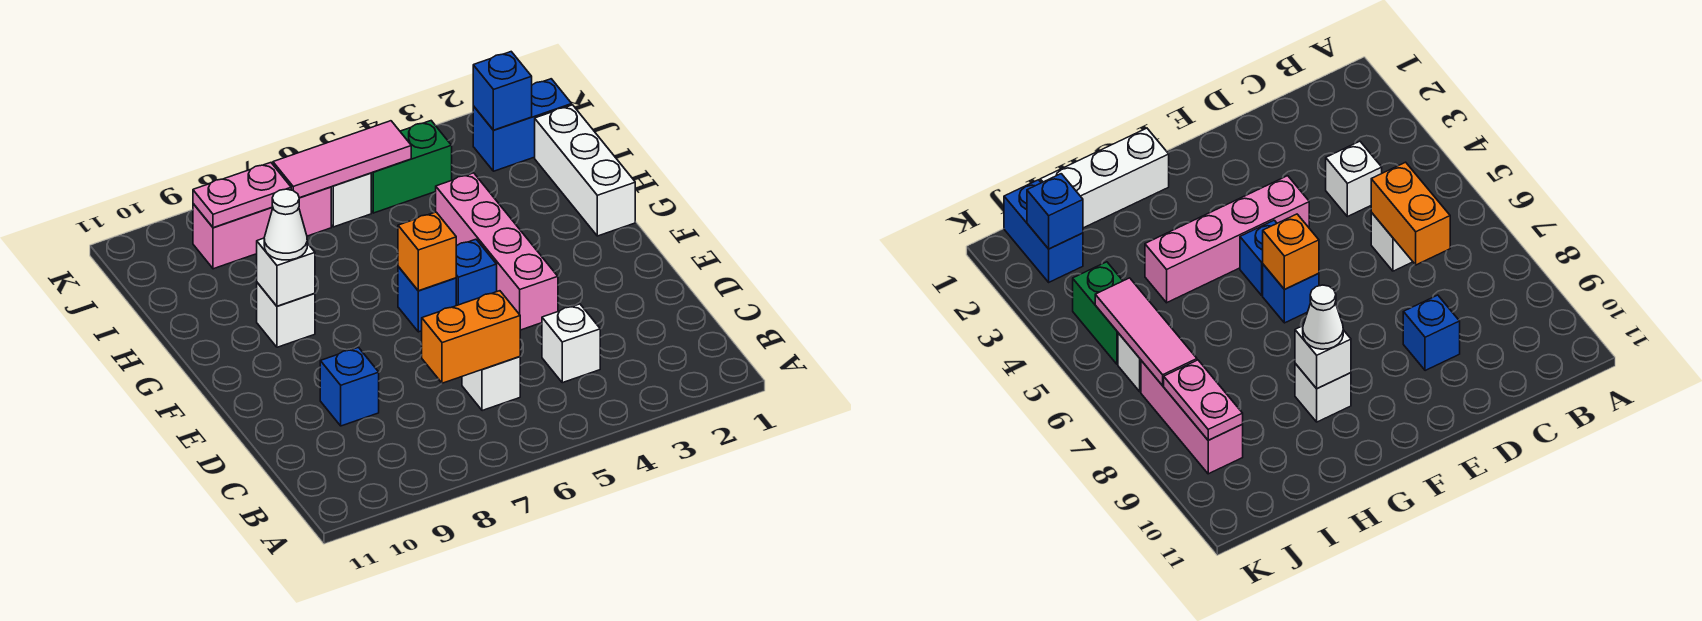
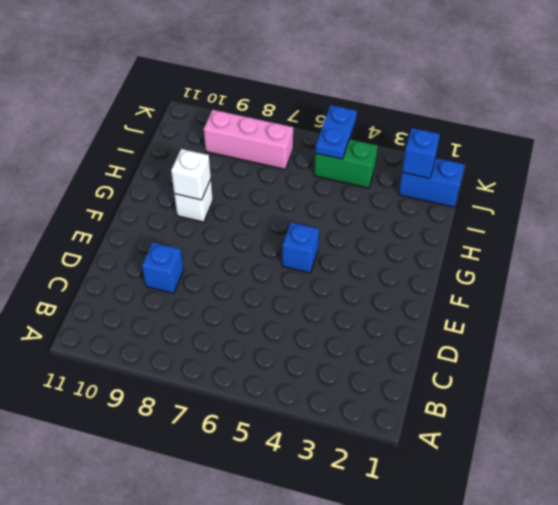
blue plate J5:K5 level 2 -> pink tile J5:J7 level 2
none -> white brick C4 level 1
none -> white brick C6 level 1
none -> pink brick E4:H4 level 1

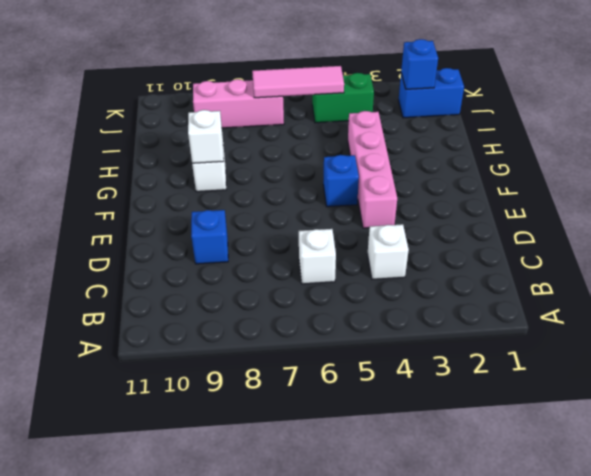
none -> blue brick F6 level 1
none -> white brick G1:I1 level 1
none -> white brick J6 level 1

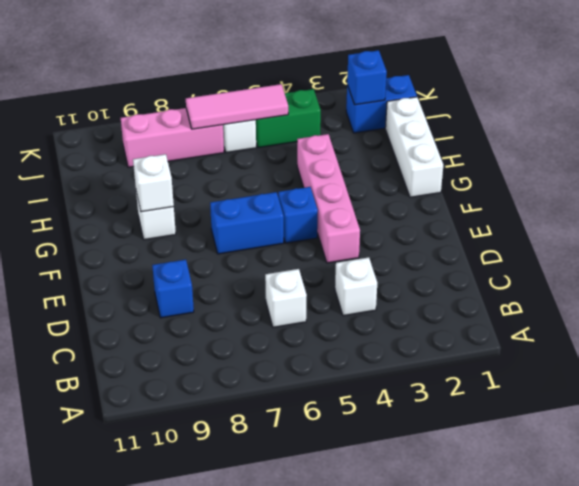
blue brick F6:F7 level 1 -> blue brick F6 level 1
none -> orange brick C6:C7 level 2
none -> orange brick F6 level 2
none -> pink plate J8:J9 level 2

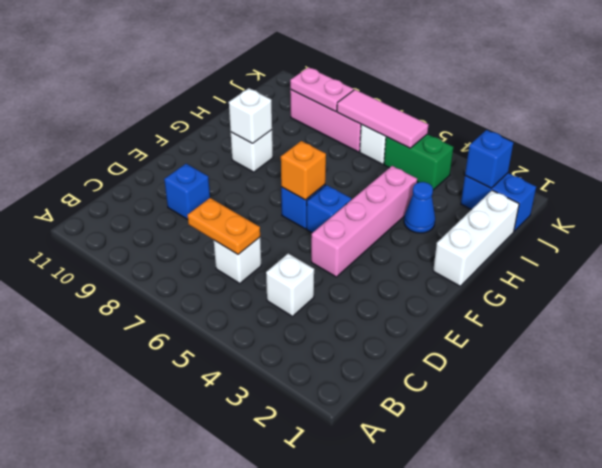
orange plate C6:C7 level 2 -> orange brick C6:C7 level 2
blue cone H3 level 1 -> none
none -> white cone G9 level 3

